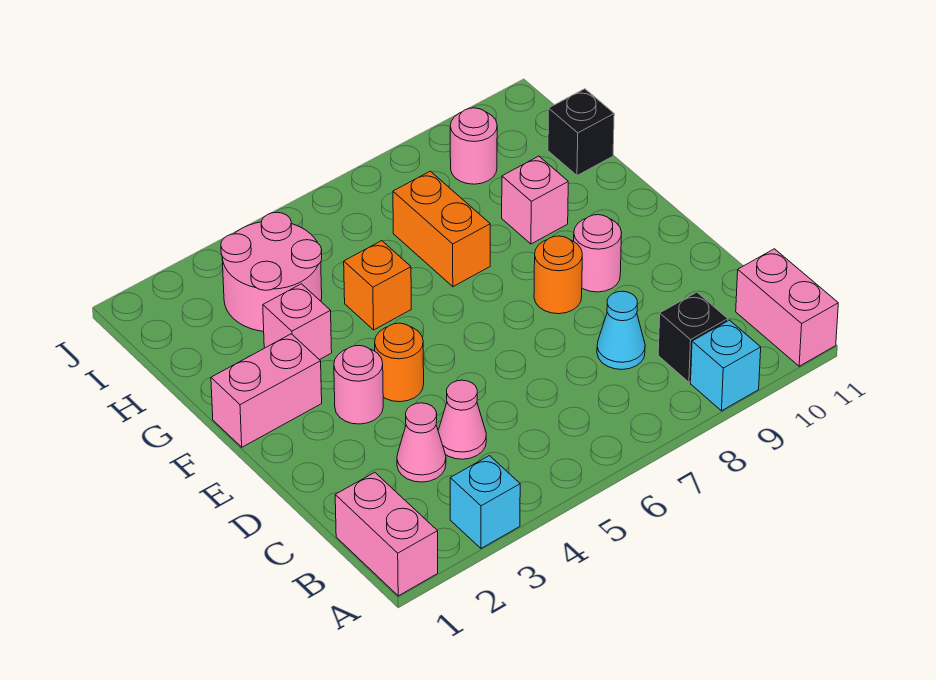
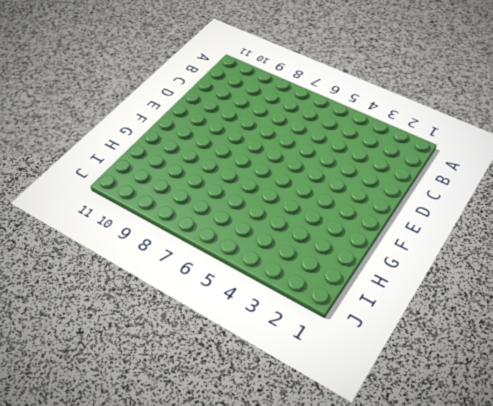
none -> pink brick A1:B1 level 1
none -> cyan brick A3 level 1
none -> cyan brick A9 level 1

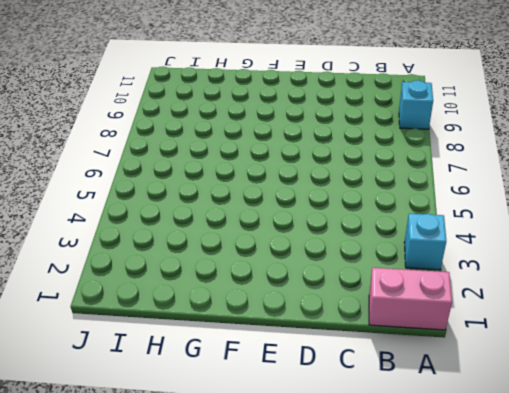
none -> pink brick A11:B11 level 1
none -> black brick B9 level 1
none -> pink cone C3 level 1

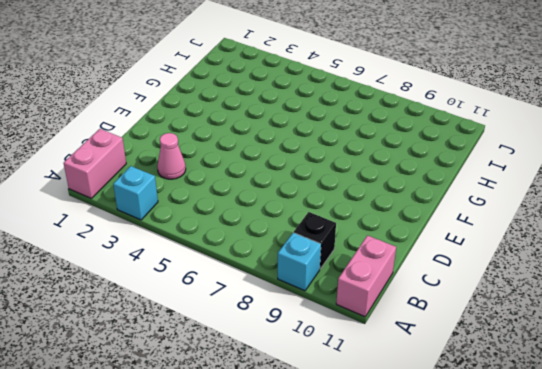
none -> pink cone C4 level 1
none -> cyan cone C8 level 1
none -> pink round brick E3 level 1

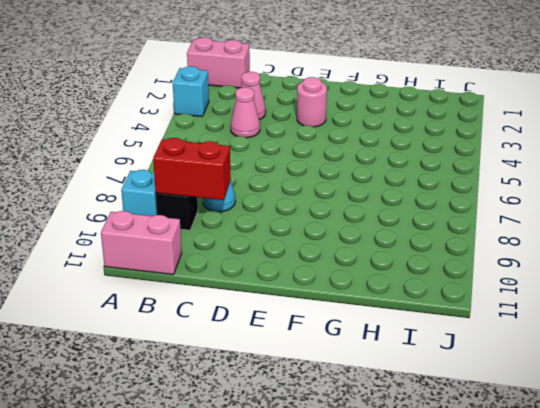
red brick B9:C9 level 2 -> none
none -> orange round brick E4 level 1
none -> orange round brick E8 level 1
none -> pink round brick E9 level 1

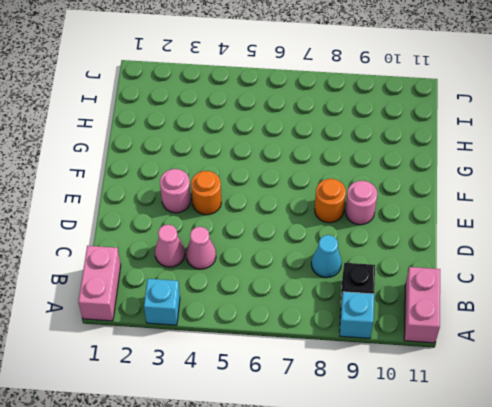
none -> pink brick F1:F2 level 1
none -> pink brick G3 level 1
none -> orange brick G5 level 1

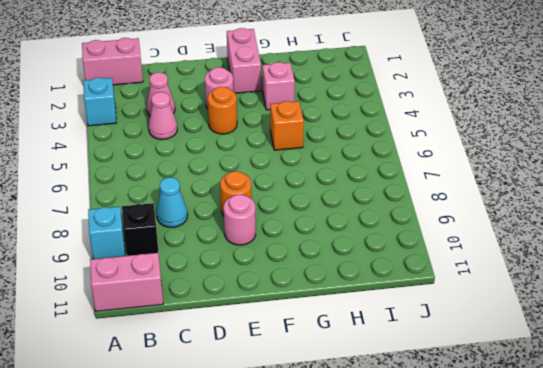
none -> orange brick G7:H7 level 1
none -> pink brick G9 level 1
none -> pink round brick H3:I4 level 1

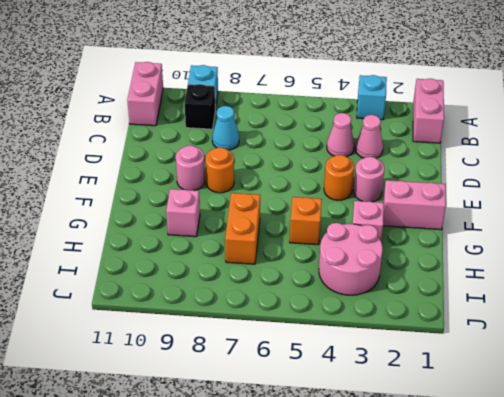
none -> black brick H11 level 1
none -> pink round brick I9 level 1

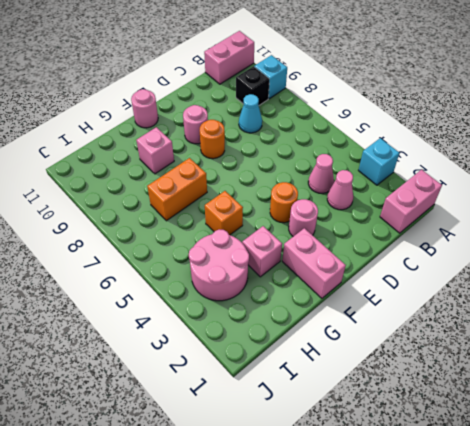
pink round brick F11 level 1 -> pink round brick I9 level 1
none -> black brick H11 level 1

